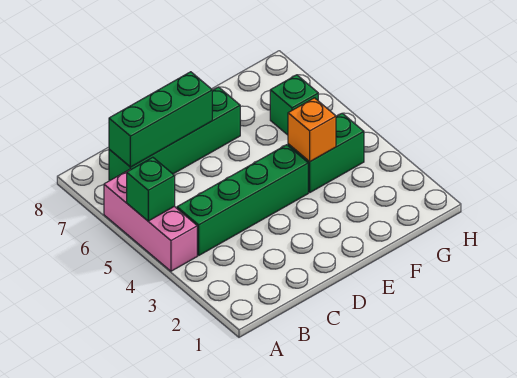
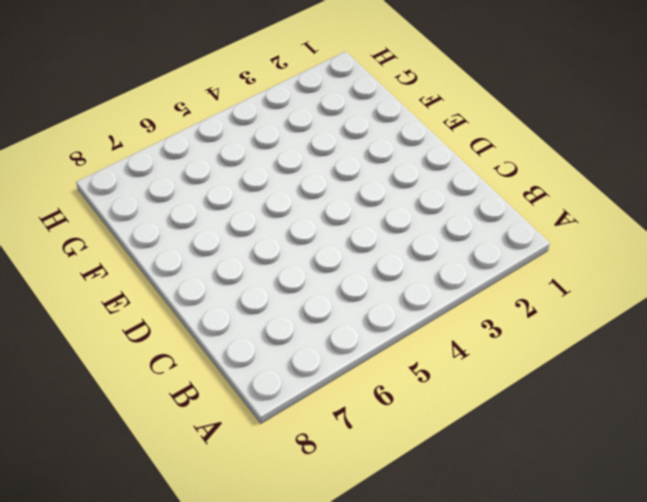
none -> pink brick A4:A6 level 1
none -> green brick B4:E4 level 1

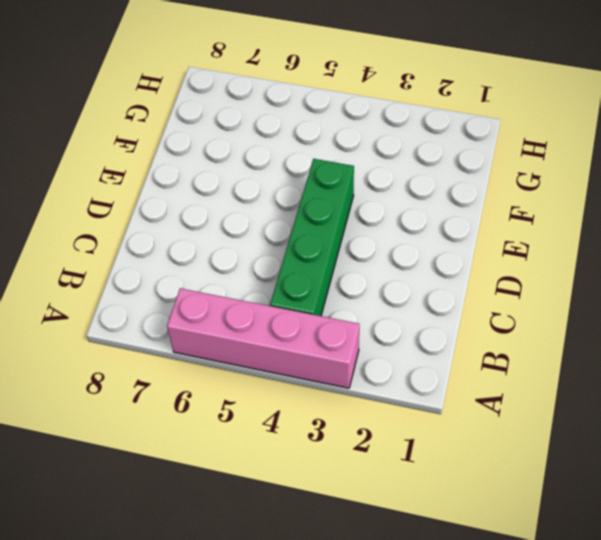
pink brick A3:A6 level 1 -> pink brick A4:A6 level 1
none -> green brick B7:E7 level 1
none -> green brick F4:G4 level 1

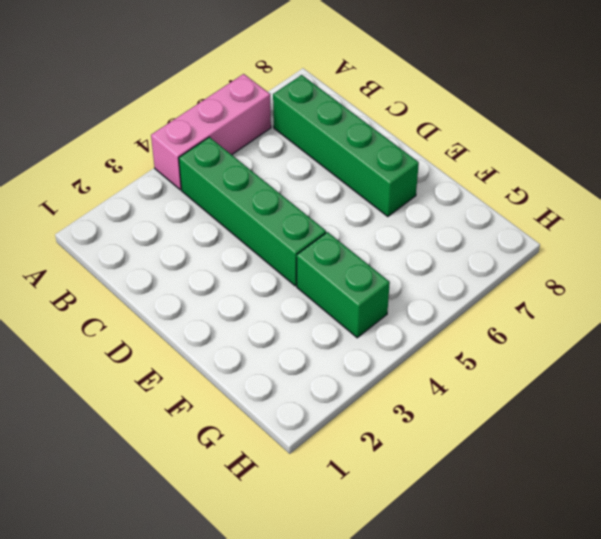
none -> green brick G6 level 1
none -> green brick A5 level 2

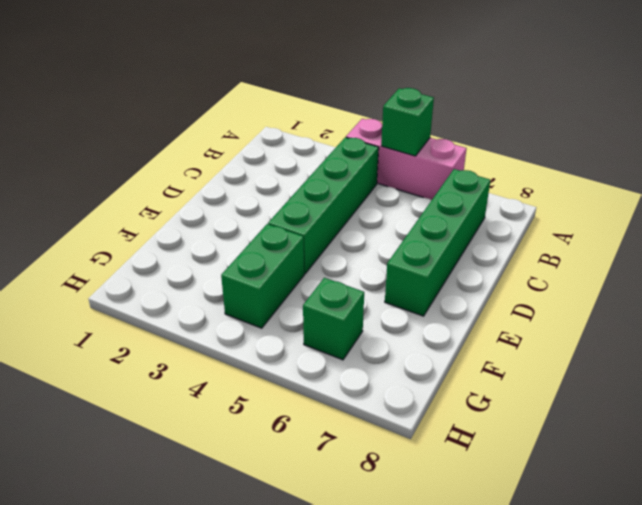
none -> green brick B7:D7 level 2
none -> orange brick F4 level 2

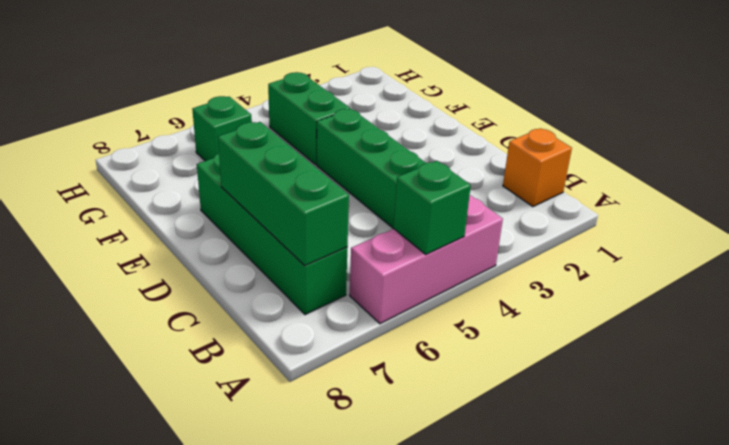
orange brick B1 level 1 -> orange brick F4 level 2

